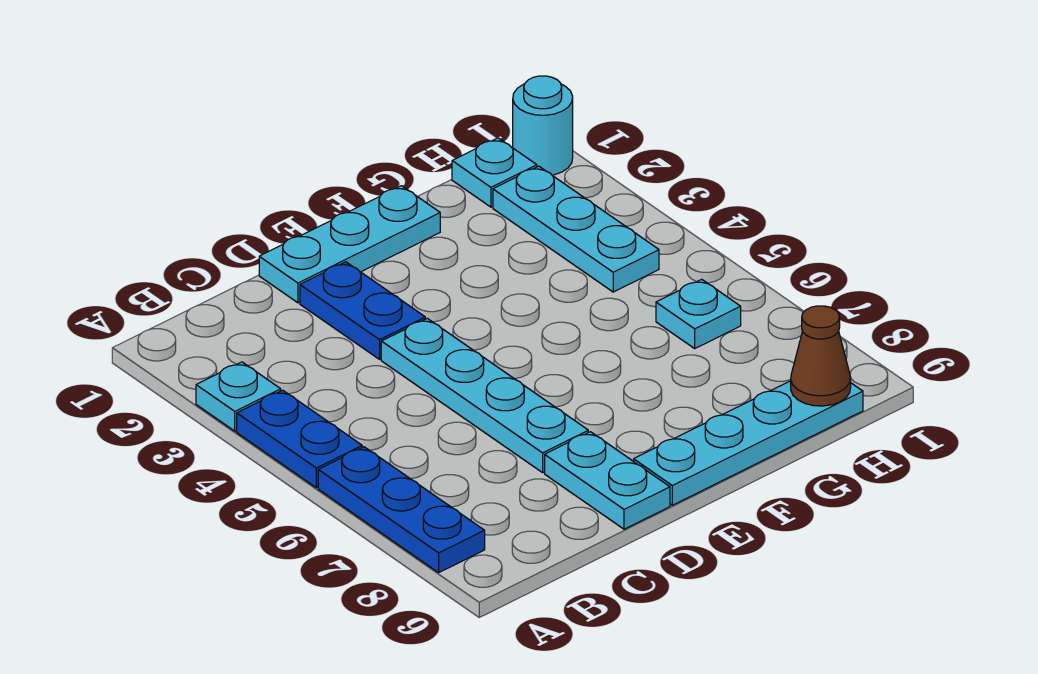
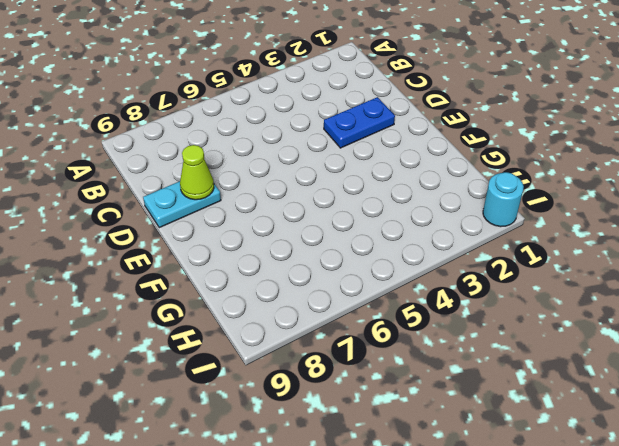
lime cone D8 level 2 -> none
none -> cyan plate A3 level 1
none -> blue plate A4:A5 level 1
none -> blue plate A6:A8 level 1

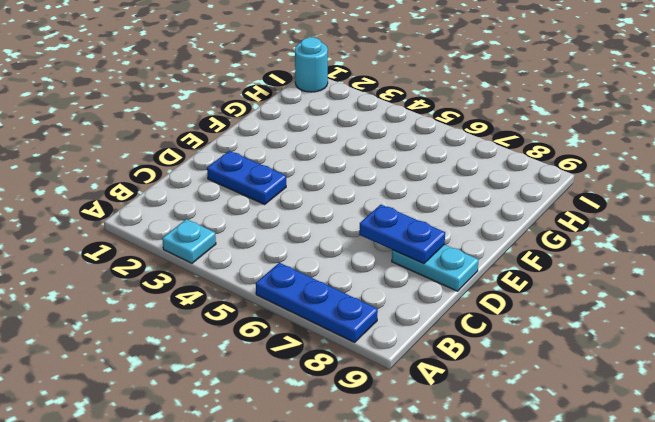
blue plate D7:D8 level 2 -> blue plate A4:A5 level 1
none -> cyan plate D1:F1 level 1
none -> cyan plate D4:D7 level 1
none -> cyan plate E9:H9 level 1

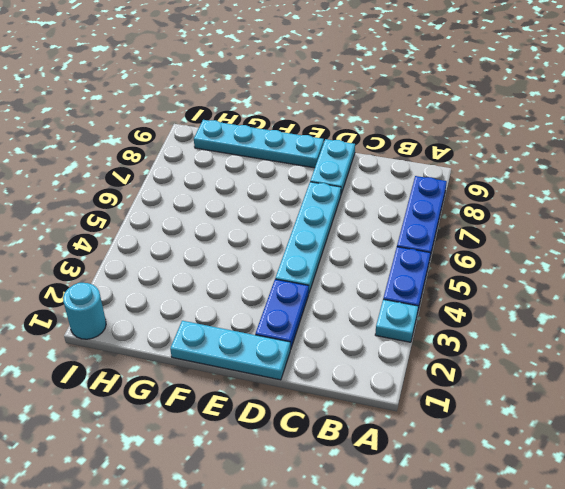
none -> cyan plate H1 level 1
none -> cyan plate H2:H4 level 1
none -> cyan plate H6 level 1

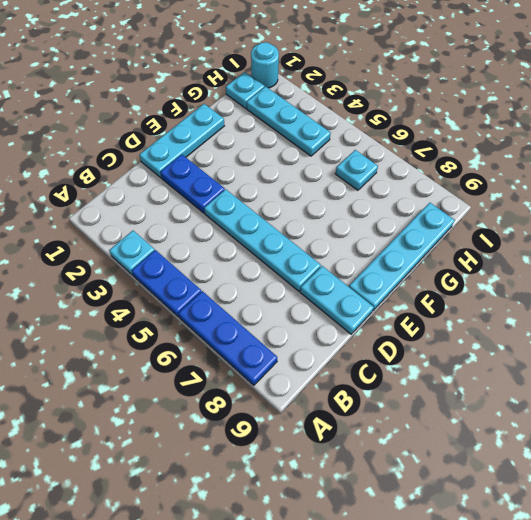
none -> brown cone H9 level 2

